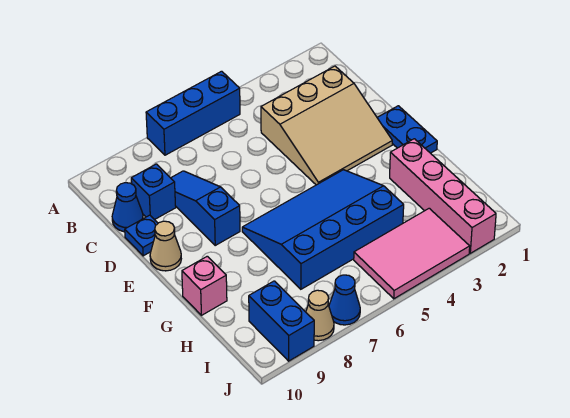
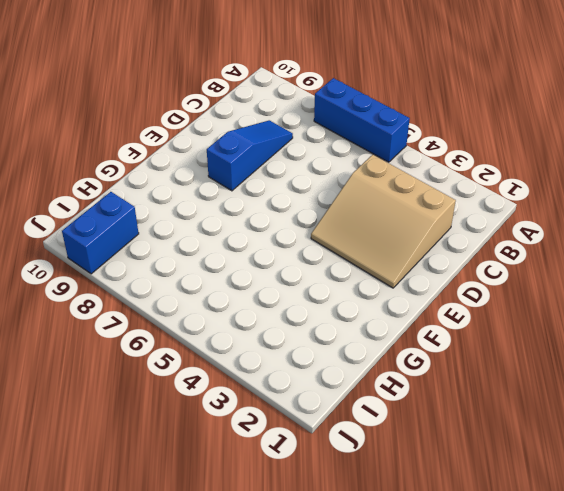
none -> blue brick C9 level 1
none -> blue cone C10 level 1
none -> blue plate D10 level 1

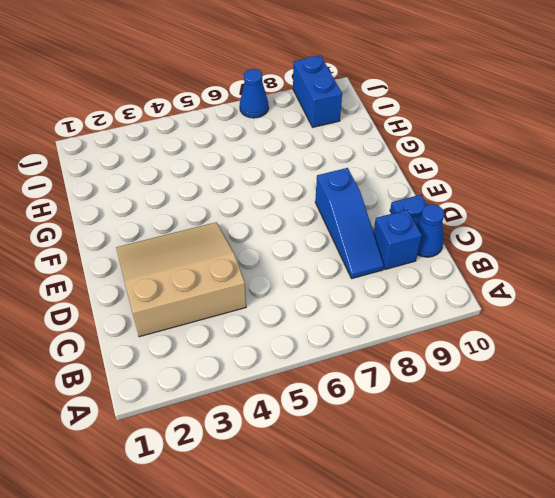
none -> blue brick A5:A7 level 1
none -> blue plate E1:F1 level 1
none -> tan cone E10 level 1

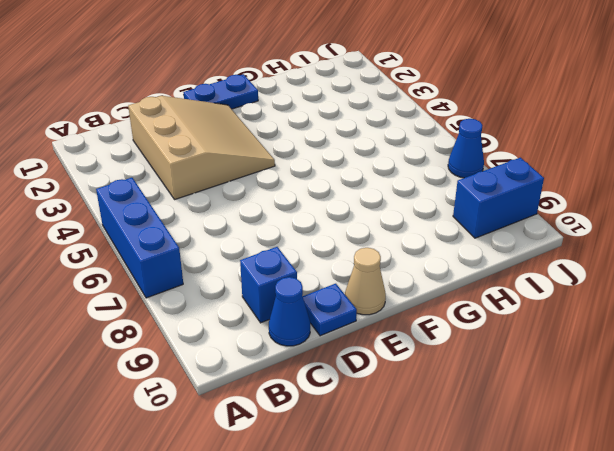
none -> blue slope C8:E8 level 1 top E
none -> blue slope F4:H7 level 1 top H
none -> pink brick G2:J2 level 1

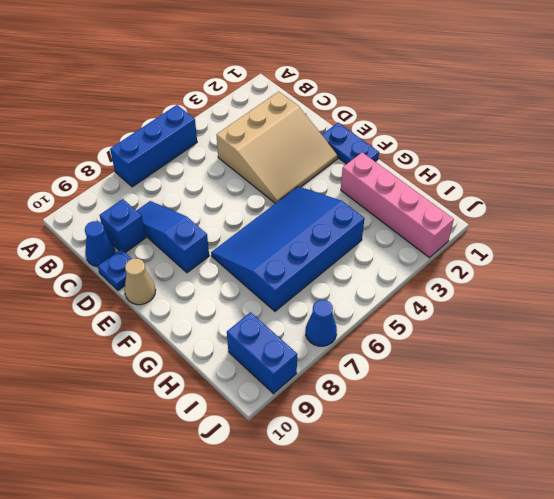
none -> pink brick G10 level 1
none -> pink tile I3:J5 level 1
none -> tan cone J8 level 1

